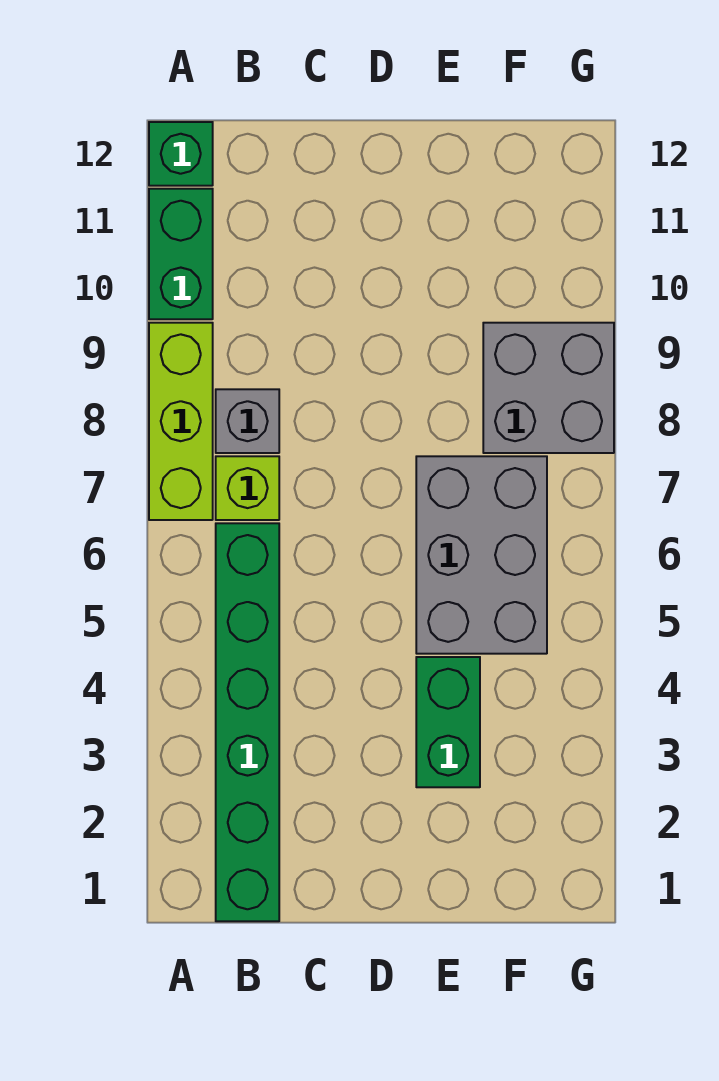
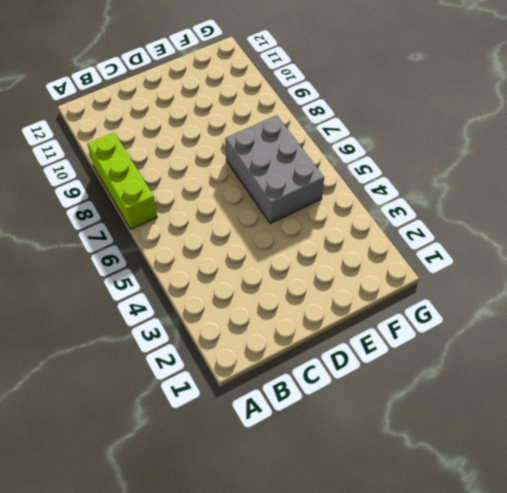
none -> green brick A10:A11 level 1
none -> green brick A12 level 1

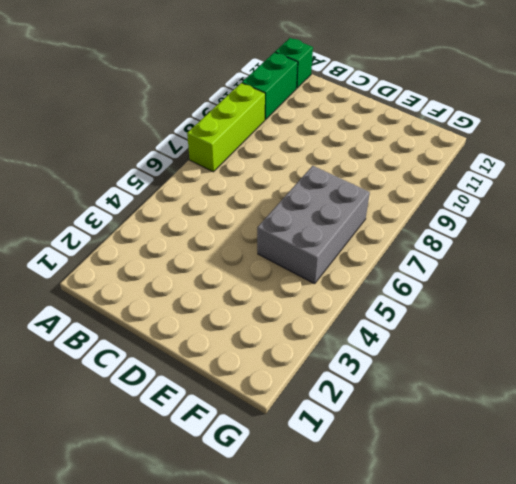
none -> green brick B1:B6 level 1
none -> lime brick B7 level 1

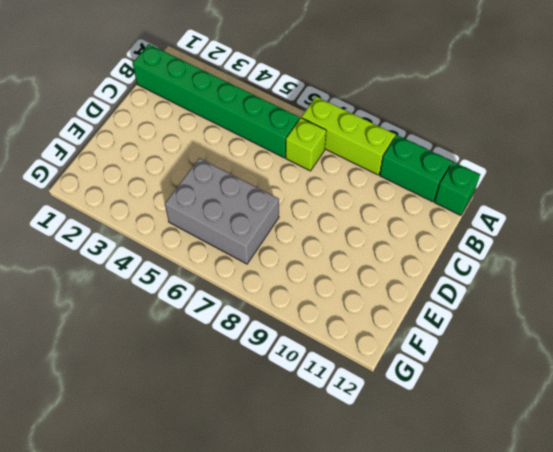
none -> grey brick B8 level 1
none -> green brick E3:E4 level 1

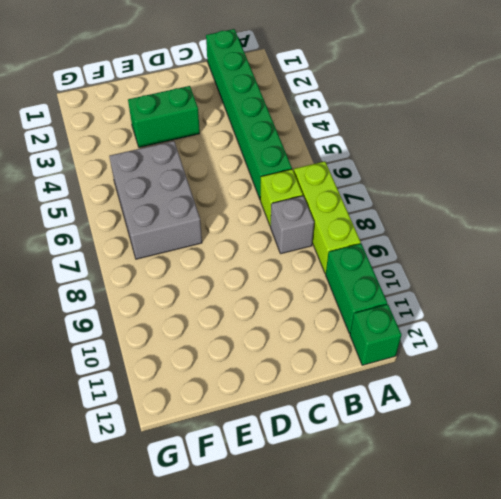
green brick D3:E3 level 1 -> green brick E3:E4 level 1
none -> grey brick F8:G9 level 1

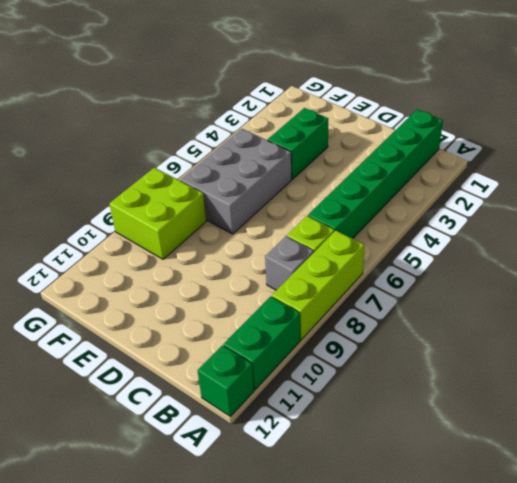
lime brick F8:G9 level 1 -> grey brick F8:G9 level 1

